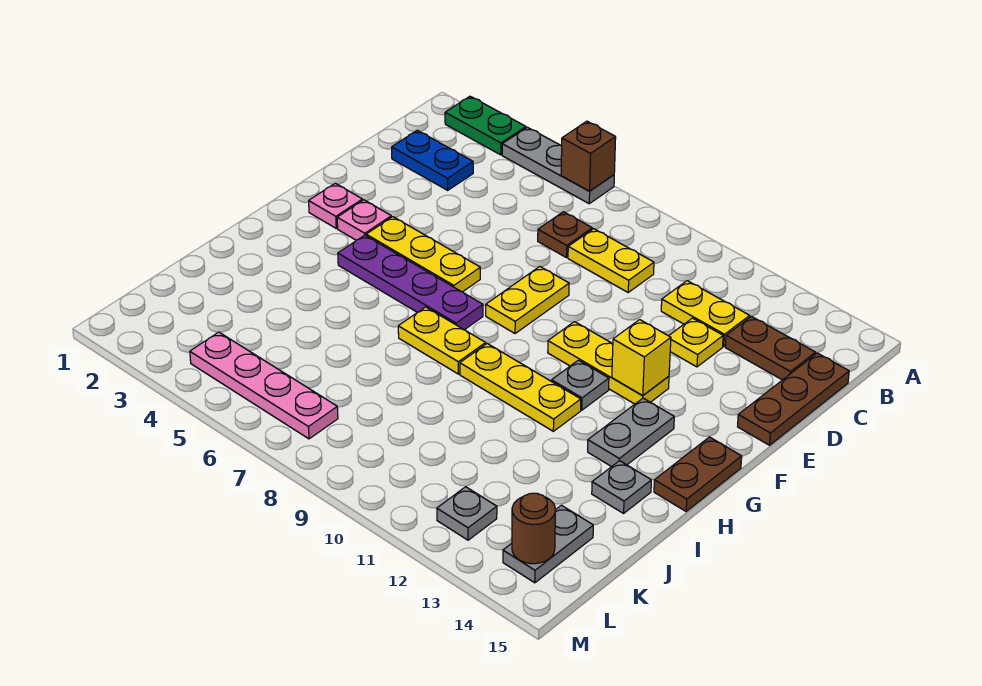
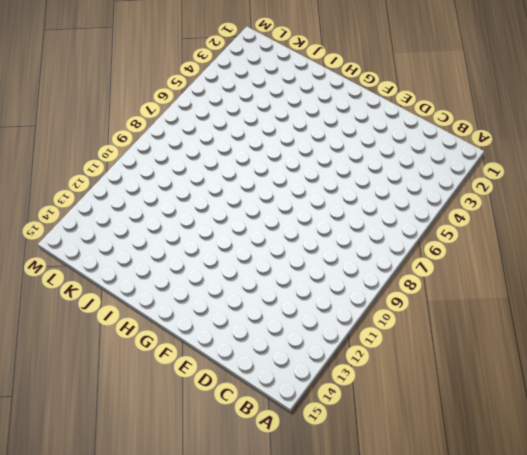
none -> green plate A2:A3 level 1
none -> grey plate A4:A6 level 1
none -> blue plate C2:C3 level 1

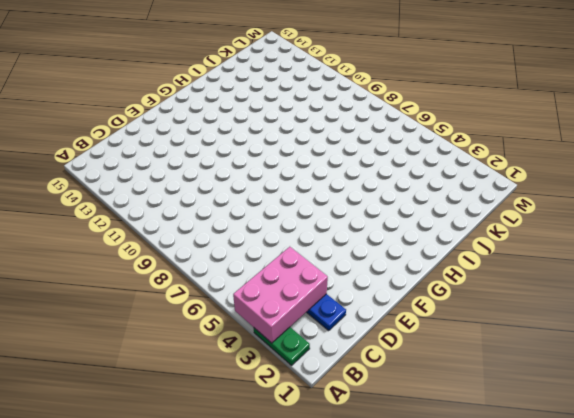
pink brick A3:C4 level 2 -> none
none -> grey plate A4:A6 level 1
none -> brown plate C7 level 1
none -> yellow plate C8:C9 level 1

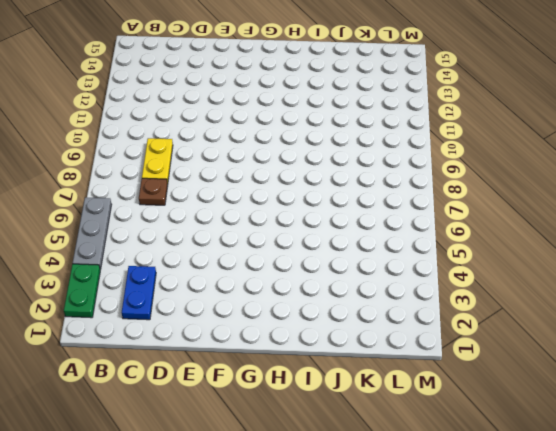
none -> yellow plate C11:C12 level 1
none -> brown plate C13:C14 level 1
none -> brown plate C15:E15 level 1

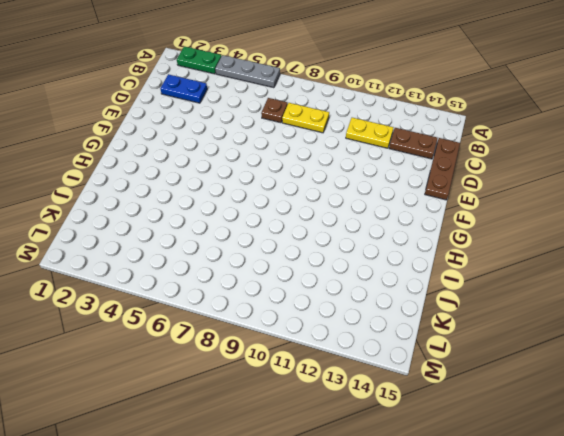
none -> yellow plate D12 level 1
none -> yellow plate E8:F8 level 1
none -> pink plate F2 level 1

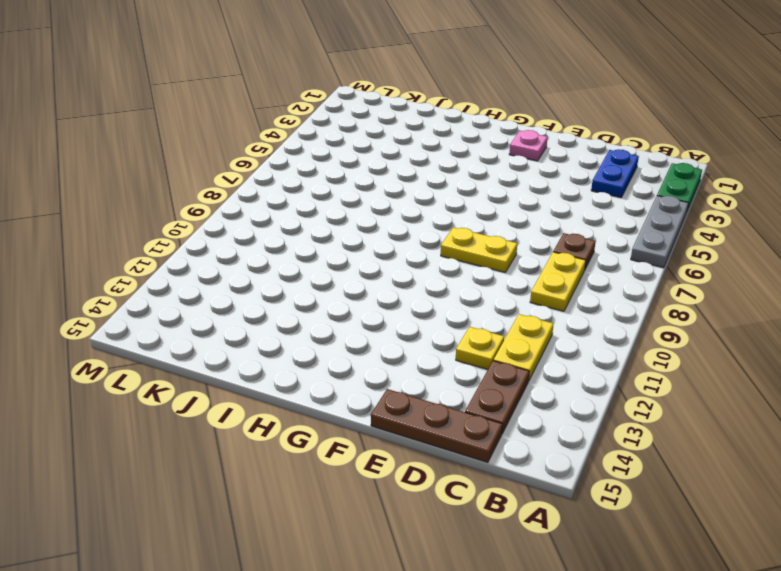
none -> pink plate F3 level 1
none -> yellow plate F4:F6 level 1
none -> yellow plate F10:F12 level 1

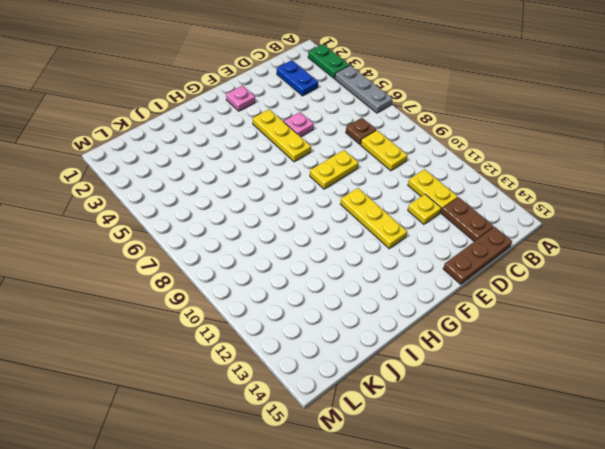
pink plate E5 level 1 -> pink plate F3 level 1
none -> purple plate G4:G7 level 1
none -> grey plate G11 level 1
none -> grey plate G13:H13 level 1

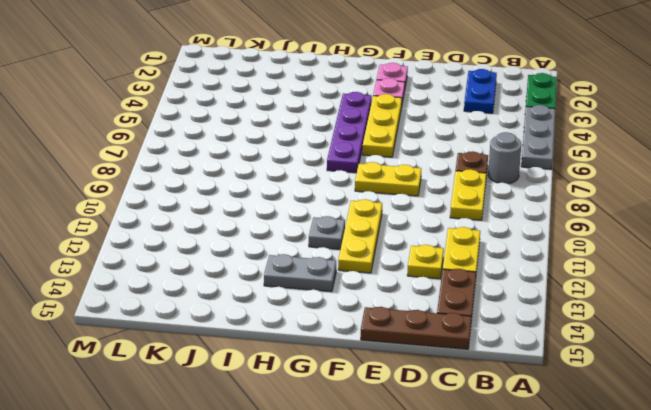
grey round brick B7 level 1 -> none
none -> brown plate G15:H15 level 1
none -> yellow plate H7:H8 level 1
none -> yellow plate H9:H11 level 1

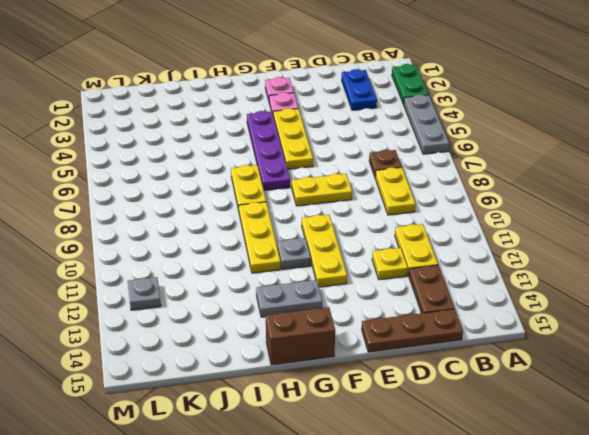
brown brick G15:H15 level 1 -> brown plate G15:H15 level 1
none -> grey plate I14 level 1
none -> grey plate K14:L14 level 1
none -> pink plate L4:L7 level 1

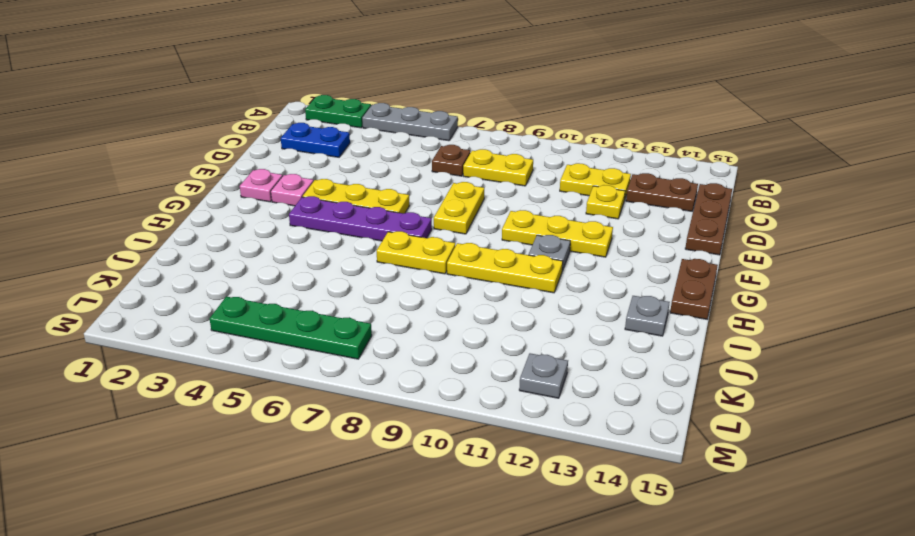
green plate L4:L7 level 1 -> pink plate L4:L7 level 1
none -> grey plate G13:H13 level 1
none -> grey plate K14:L14 level 1
none -> brown brick A6 level 2

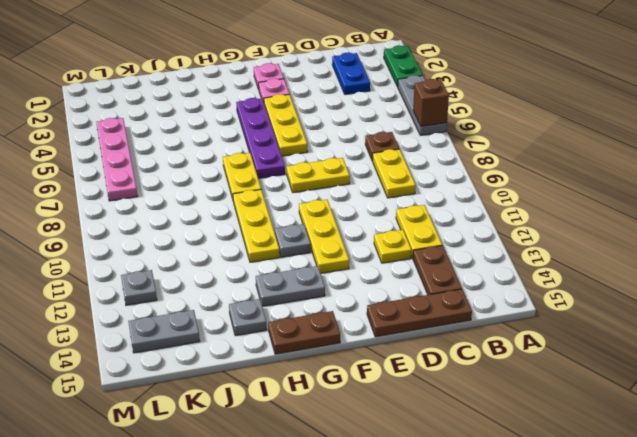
none -> yellow brick F12 level 2
none -> brown round brick L14 level 2

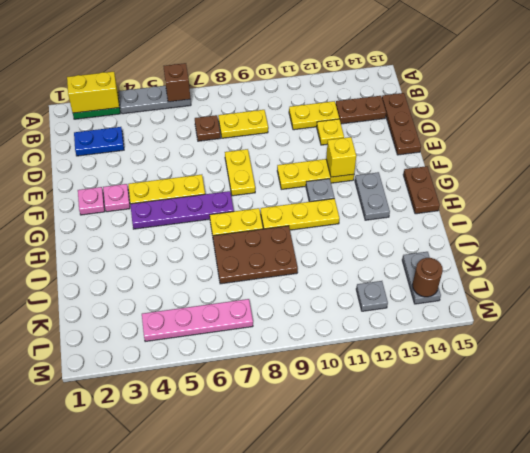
yellow brick A2:A3 level 2 -> none
brown plate I7:J9 level 1 -> none
none -> grey plate I14 level 1

